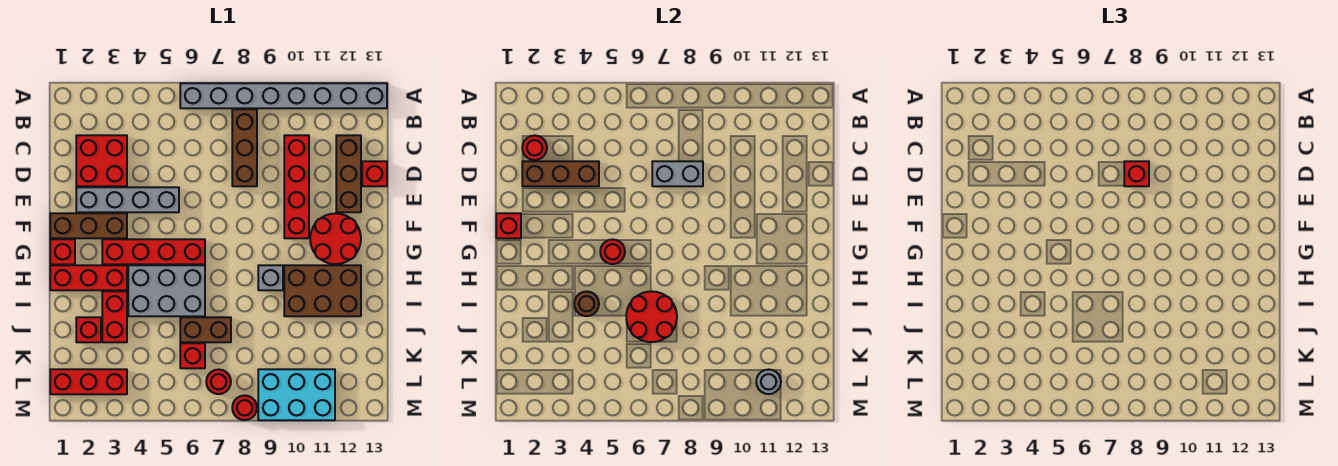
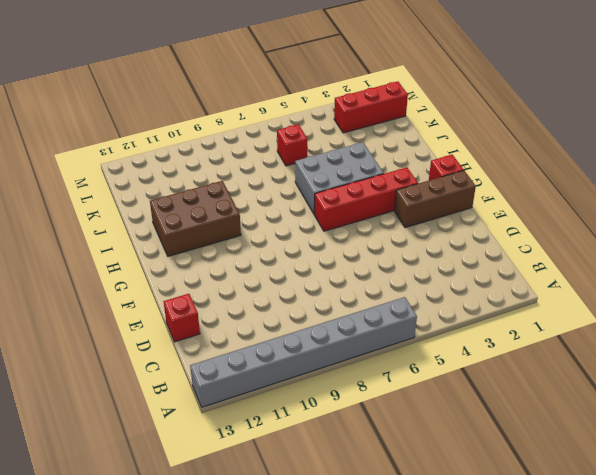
none -> brown brick B8:D8 level 1
none -> red brick C2:D3 level 1
none -> red brick C10:F10 level 1
none -> brown brick C12:E12 level 1

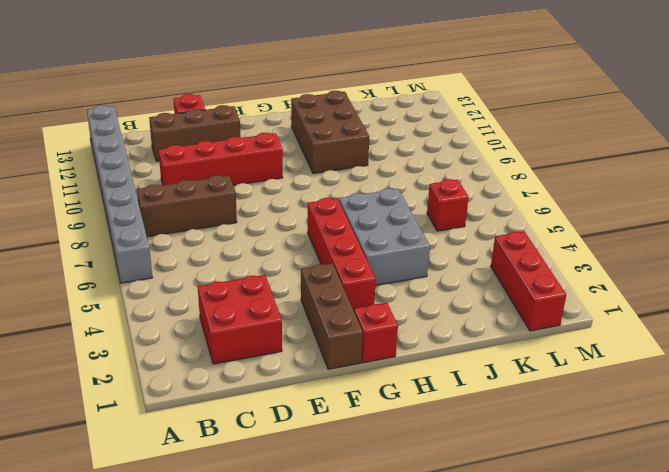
none -> grey brick E2:E5 level 1
none -> red round brick F11:G12 level 1
none -> red brick H1:H3 level 1
none -> grey brick H9 level 1

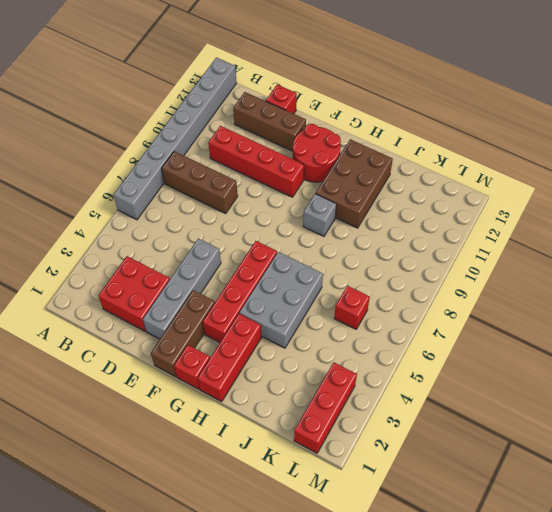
none -> red brick I3:J3 level 1
none -> red brick J2 level 1
none -> brown brick J6:J7 level 1
none -> red round brick L7 level 1

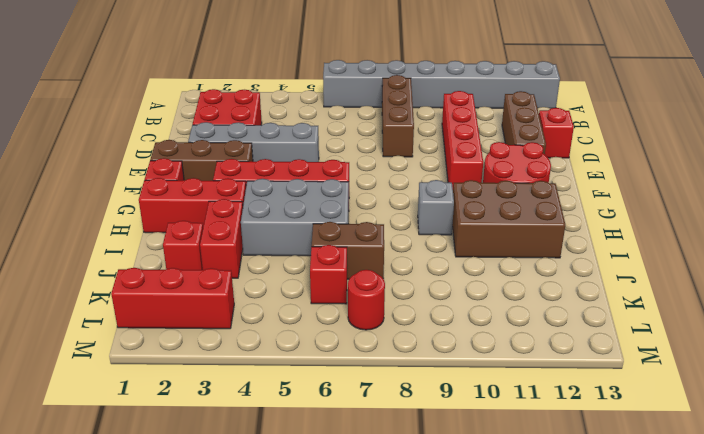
none -> cyan brick L9:M11 level 1
none -> red round brick M8 level 1
none -> red round brick C2 level 2
none -> brown brick D2:D4 level 2

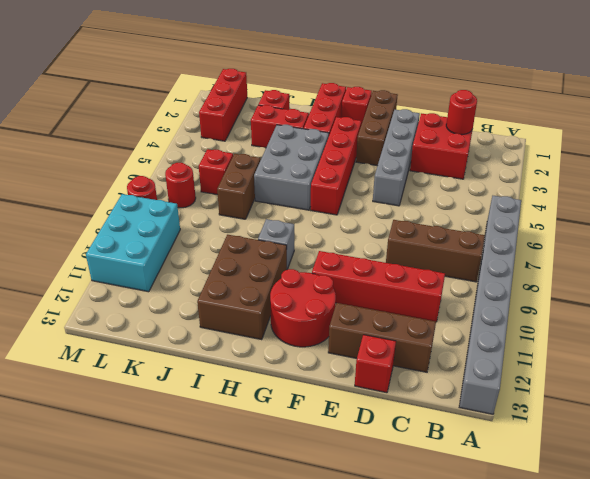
none -> brown brick D2:D4 level 2
none -> grey brick D7:D8 level 2
none -> red brick F1 level 2
none -> red round brick G5 level 2

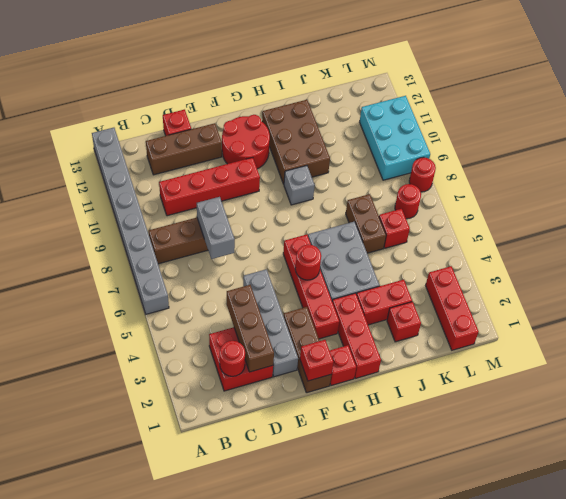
none -> brown round brick I4 level 2
none -> red round brick I6:J7 level 2
none -> grey round brick L11 level 2
none -> red brick D8 level 3

